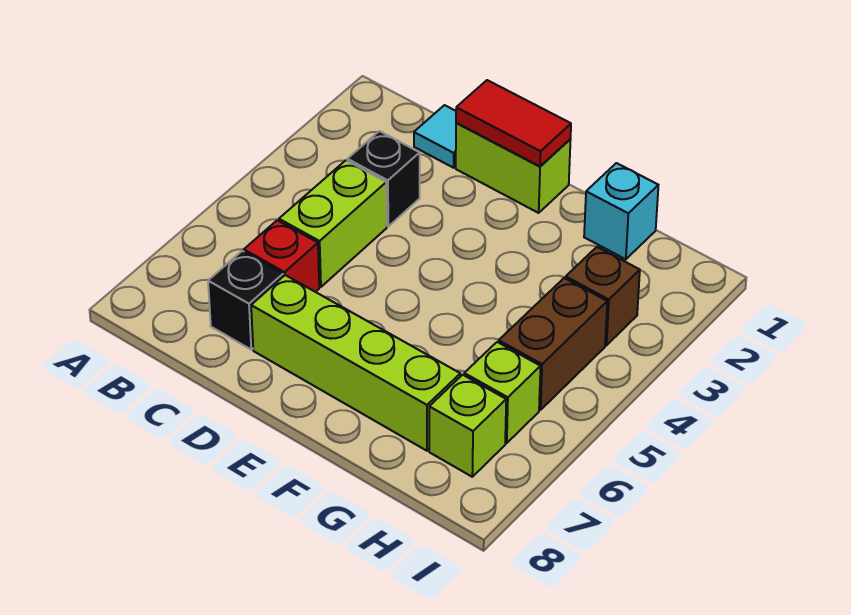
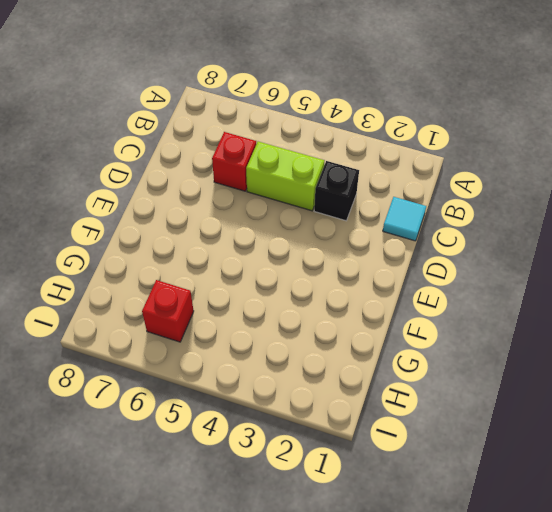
red brick H6 level 1 -> lime brick H6 level 1
none -> black brick C7 level 1
none -> lime brick D1:E1 level 1
none -> lime brick D7:G7 level 1

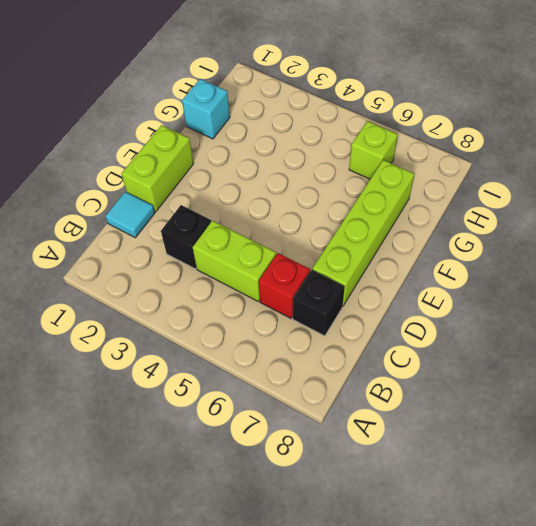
none -> brown brick H3 level 1
none -> brown brick H4:H5 level 1
none -> lime brick H7 level 1

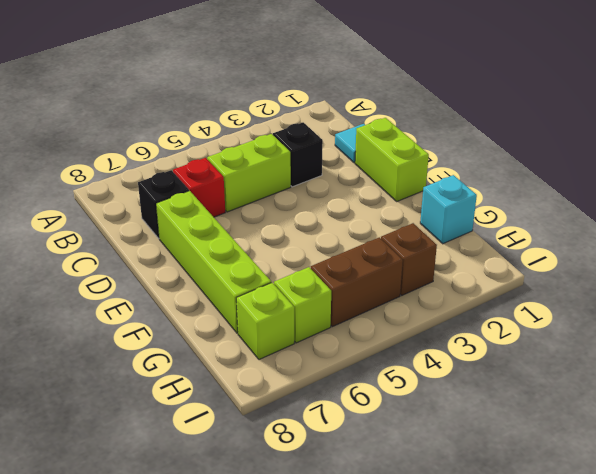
none -> red tile D1:E1 level 2

